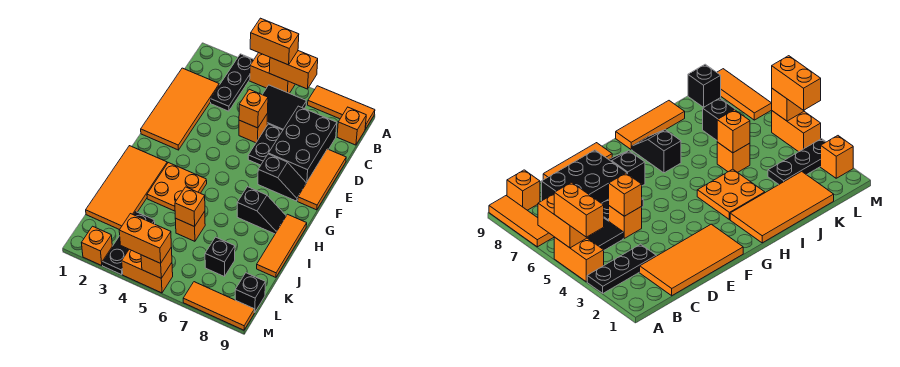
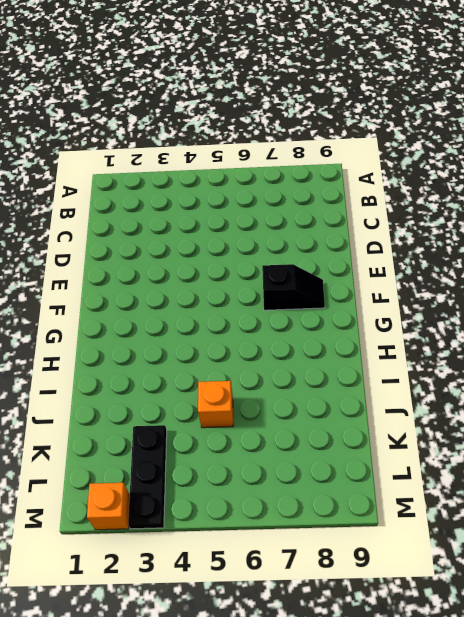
none -> black plate A3:C3 level 1
none -> orange brick A4:A5 level 1
none -> orange tile A7:A9 level 1

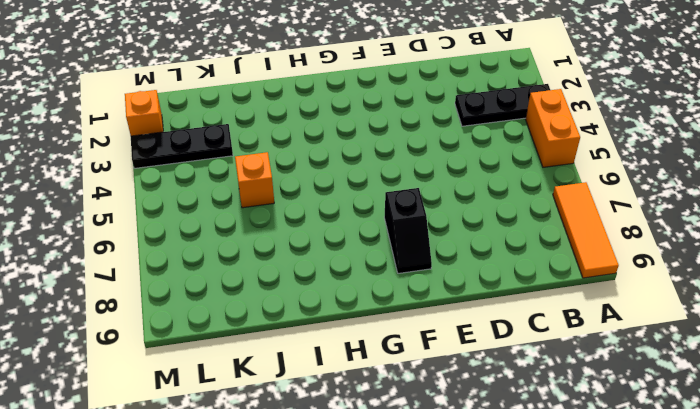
none -> black tile B5:C6 level 1
none -> orange brick B9 level 1
none -> orange tile C1:F2 level 1

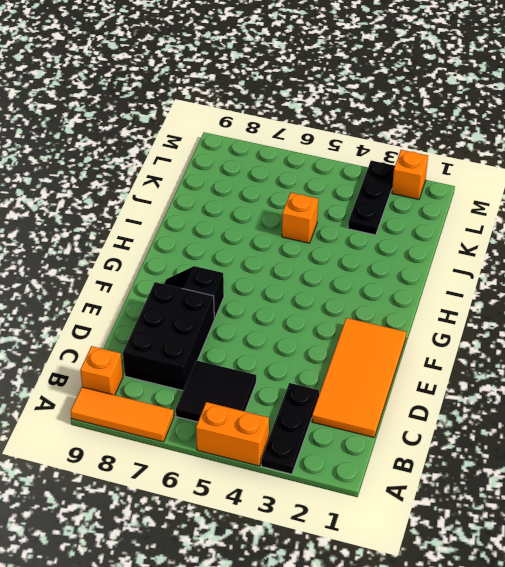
none -> orange brick D5 level 1
none -> black plate D6:E6 level 1
none -> orange tile D9:F9 level 1

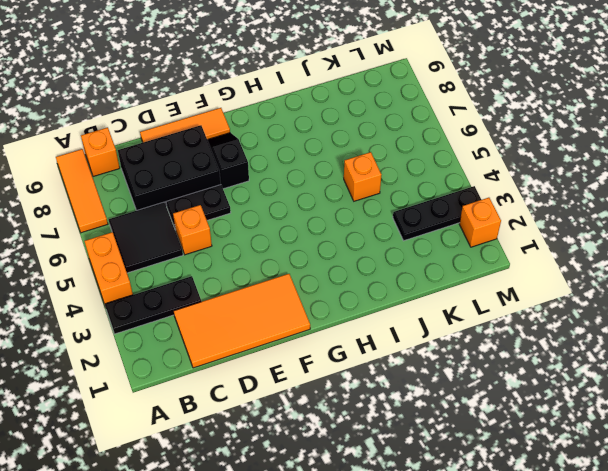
none -> orange tile H1:K2 level 1
none -> orange plate H3:I4 level 1
none -> black slope H7:H8 level 1 top 7

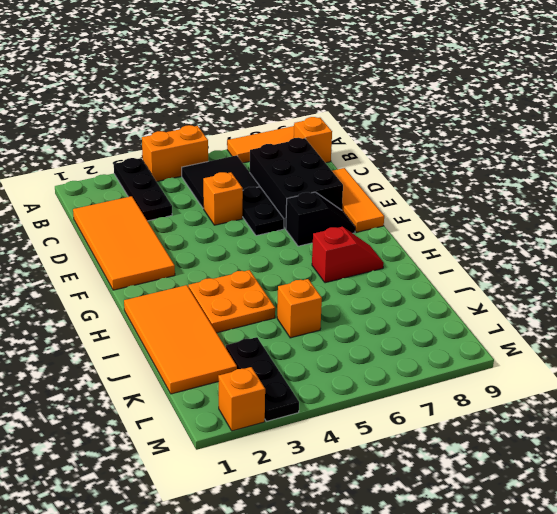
red slope H7:H8 level 1 top 7 -> black slope H7:H8 level 1 top 7
none -> orange tile H9:J9 level 1
none -> black brick K7 level 1
none -> black brick L9 level 1

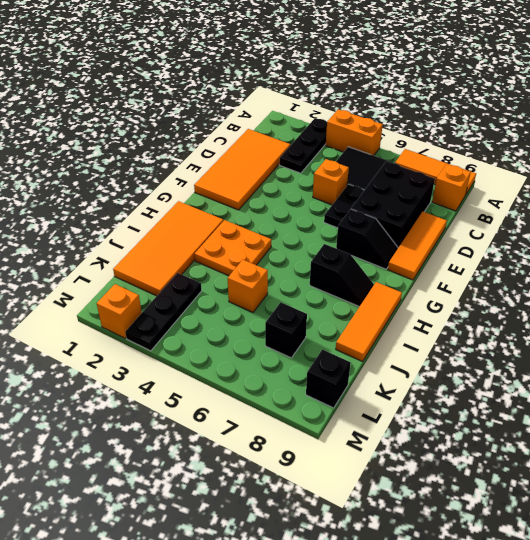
none -> orange brick M4:M5 level 1
none -> orange tile M7:M9 level 1
none -> orange brick A5:A6 level 2

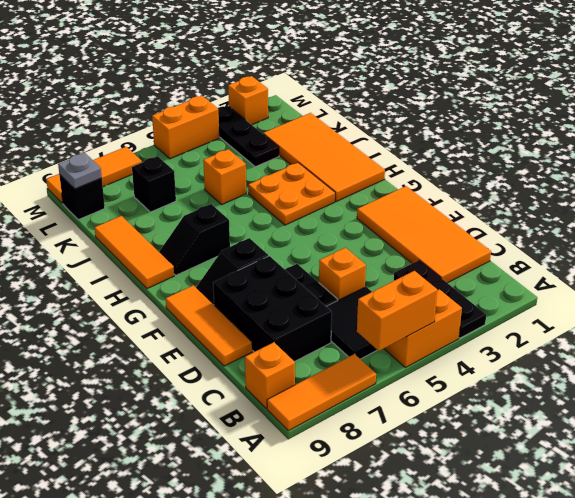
grey plate L9 level 2 -> none
none -> orange brick D5 level 2
none -> orange brick J5 level 2
none -> orange brick M5 level 2

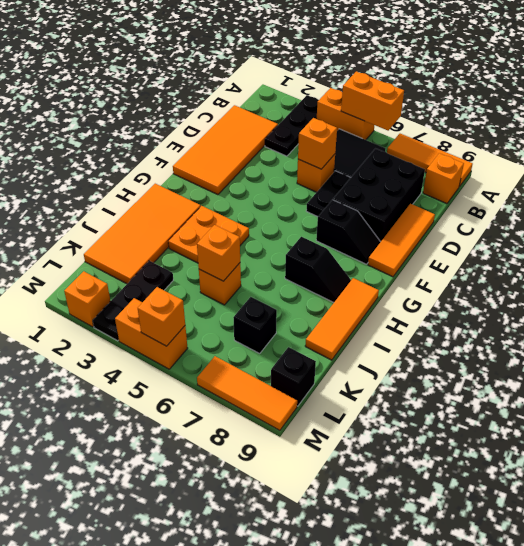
none -> orange brick A4:A5 level 3
none -> orange brick M4:M5 level 3

